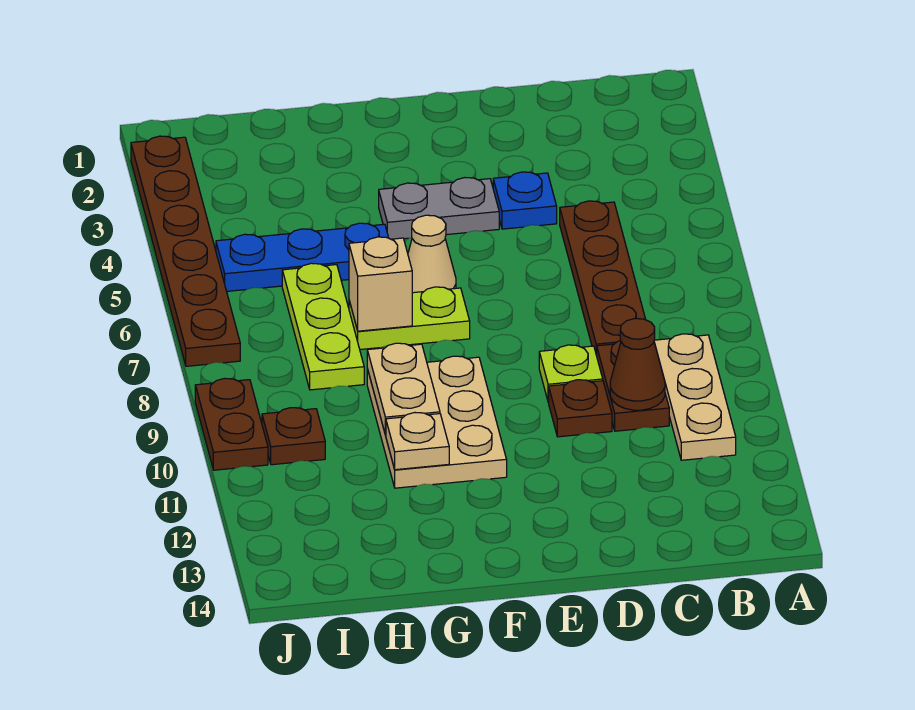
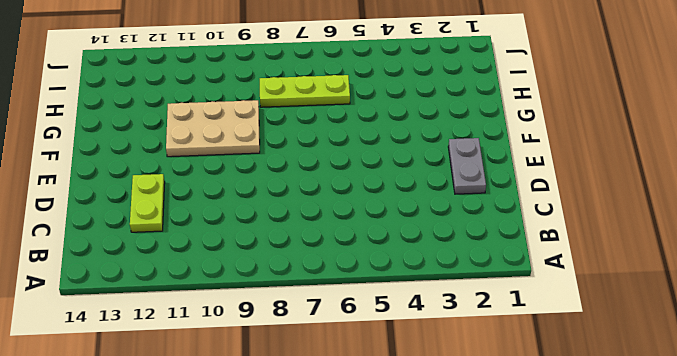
lime plate C12:D12 level 1 -> lime plate F7:G7 level 1
grey plate D2:E2 level 1 -> grey plate E4:F4 level 1
none -> tan plate B9:B11 level 1
none -> brown plate C5:C8 level 1
none -> brown plate C9:C10 level 1

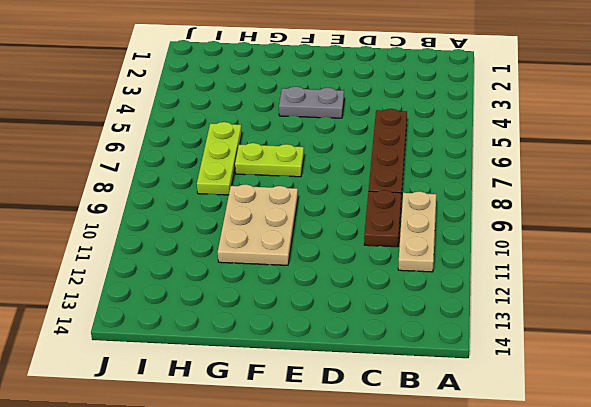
none -> blue plate D4 level 1
none -> lime plate D9 level 1
none -> brown plate D10 level 1

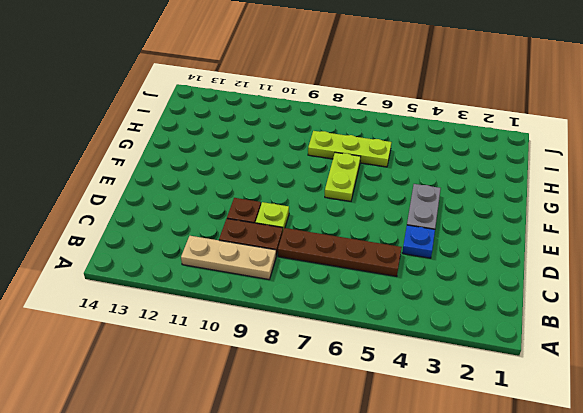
none -> tan cone F6 level 1
none -> tan plate F9:G11 level 1
none -> blue plate G5:I5 level 1

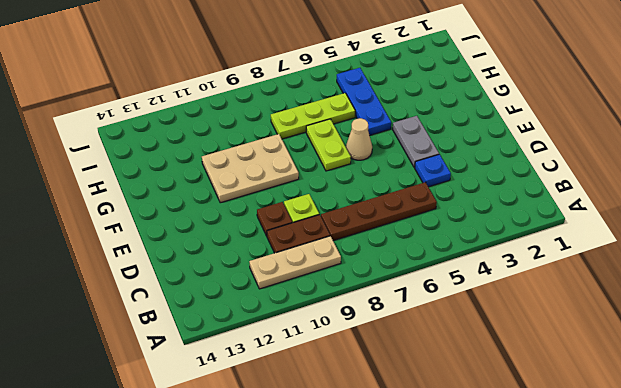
none -> brown plate I10 level 1
none -> brown plate J2:J7 level 1
none -> brown plate J9:J10 level 1

